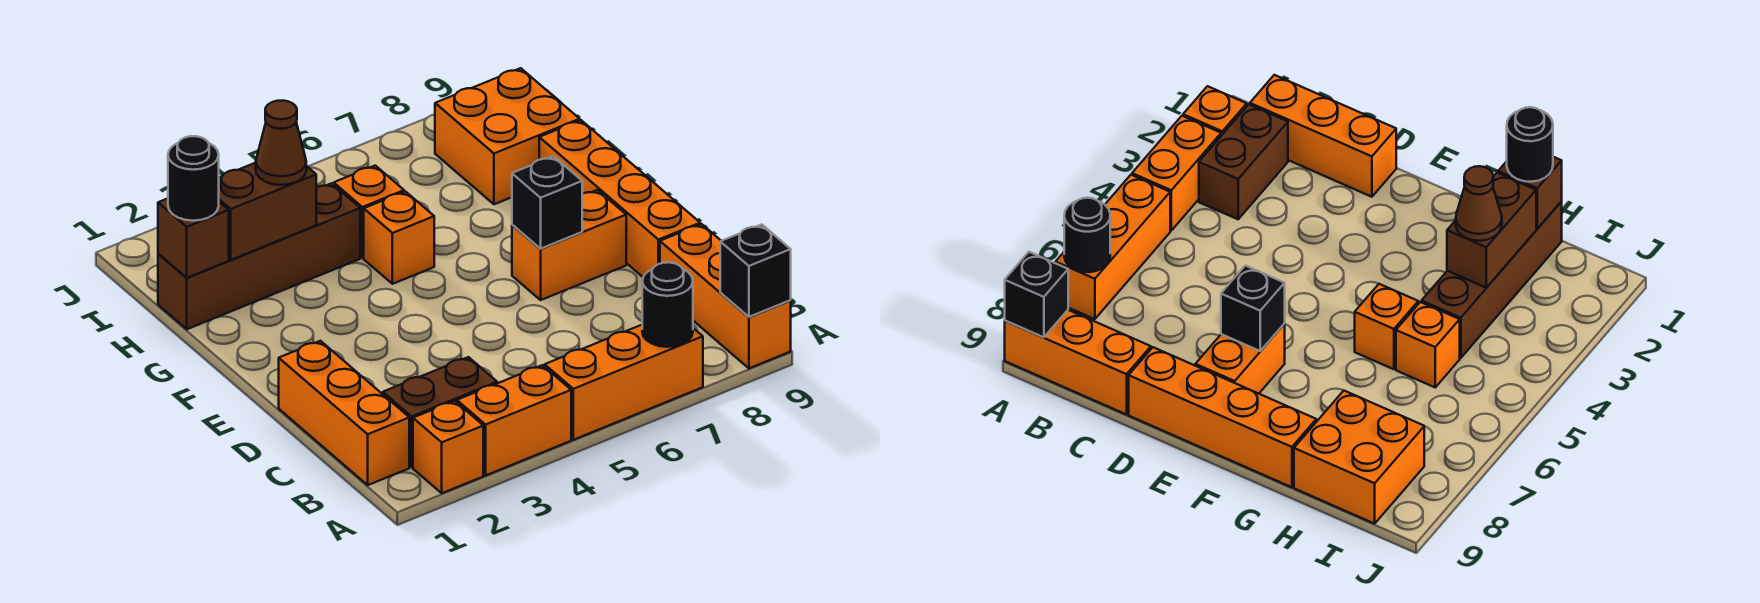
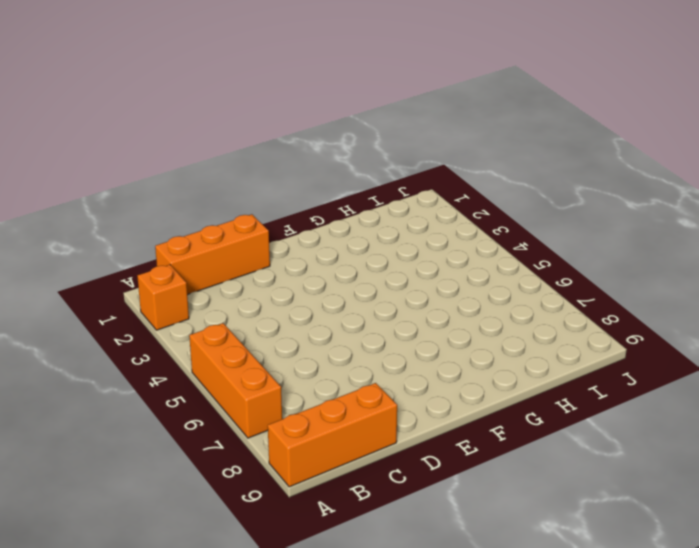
none -> orange brick A3:A4 level 1
none -> brown brick B2:B3 level 1
none -> orange brick D9:G9 level 1

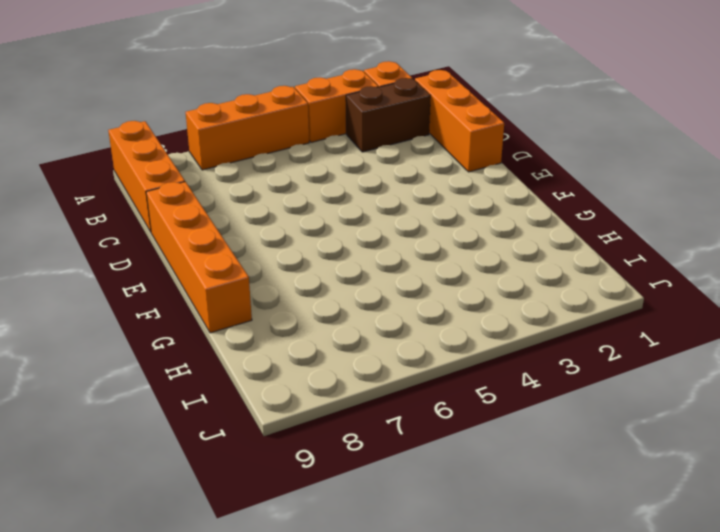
none -> orange brick E7:E8 level 1
none -> orange brick G5 level 1
none -> brown brick H1:H4 level 1

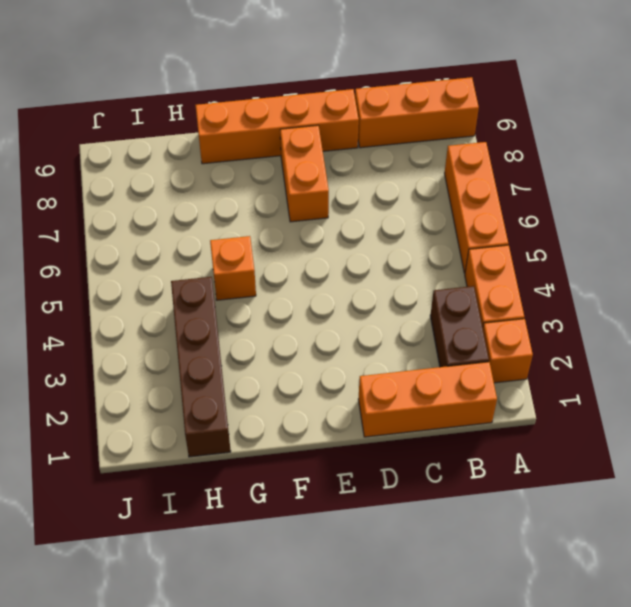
none -> orange brick H5 level 1
none -> orange brick H8:I9 level 1
none -> black round brick A7 level 2

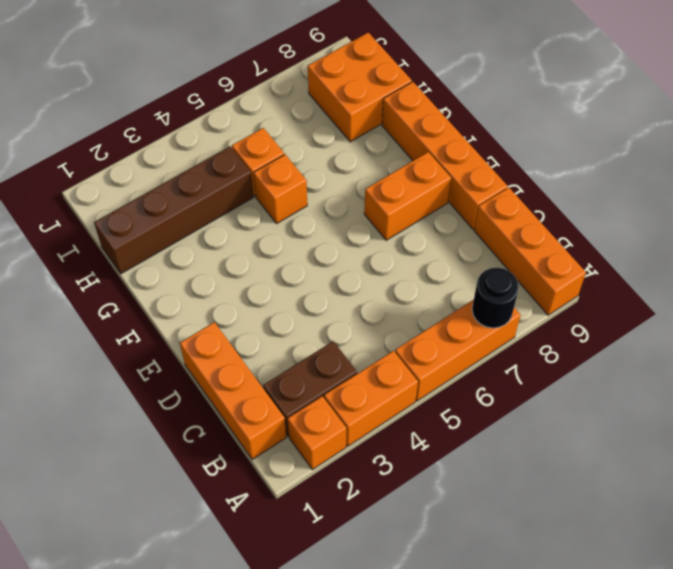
none -> black brick A9 level 2
none -> black brick E7 level 2
none -> brown brick H1 level 2

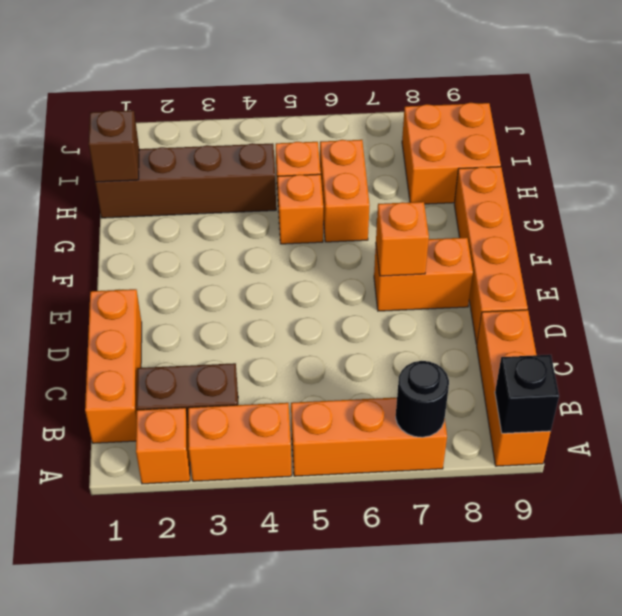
orange brick E7 level 2 -> black brick E7 level 2
orange brick G6:H6 level 1 -> none
none -> brown brick H2:H3 level 2
none -> black round brick H1 level 3
none -> brown cone H3 level 3

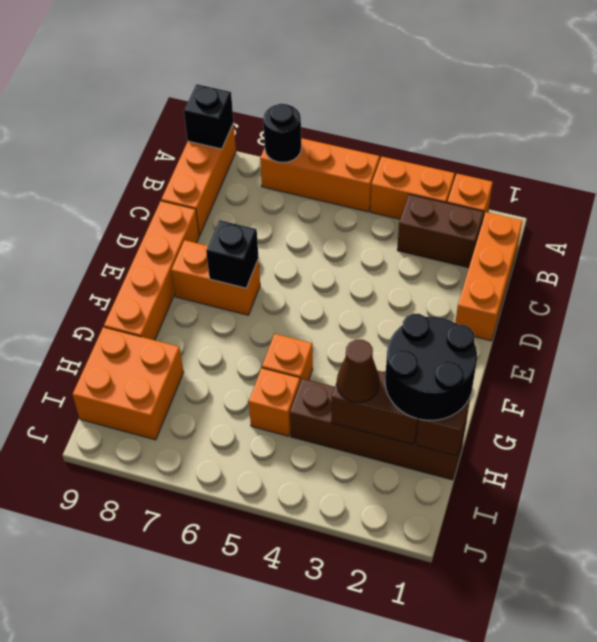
black round brick G1:H2 level 3 -> black round brick H1 level 3

